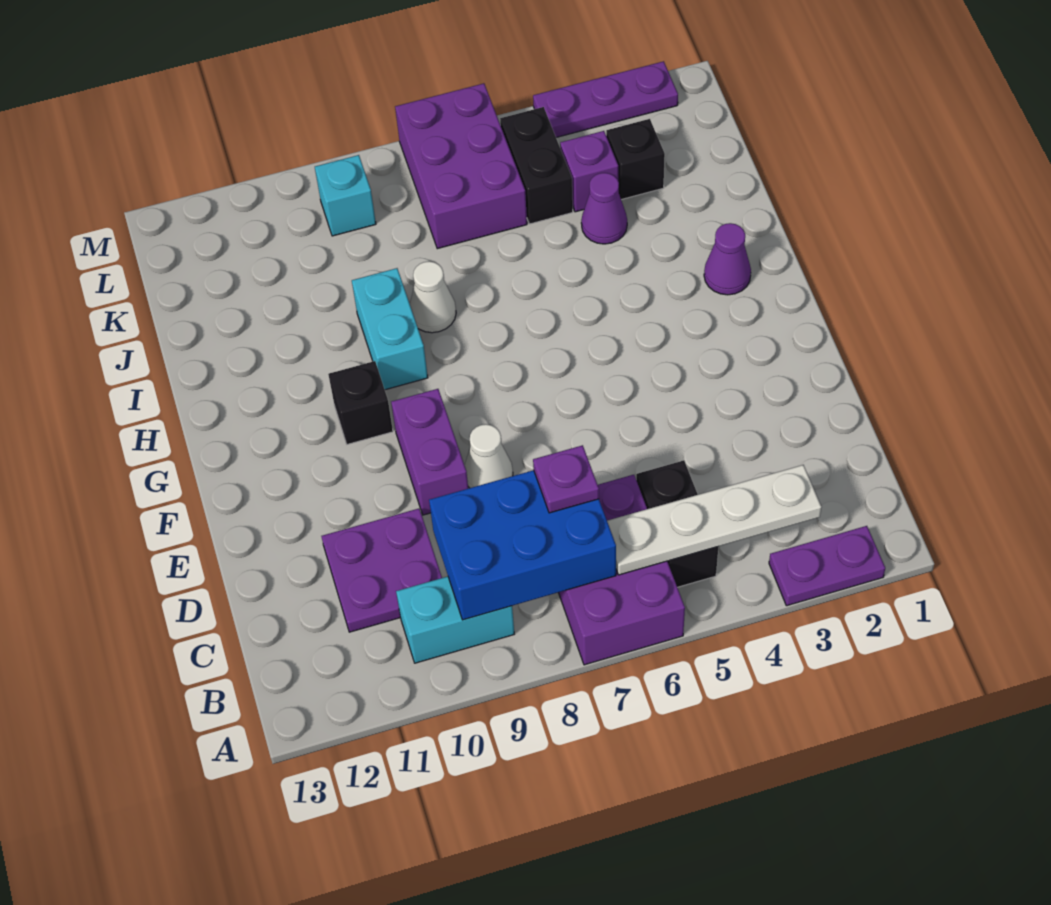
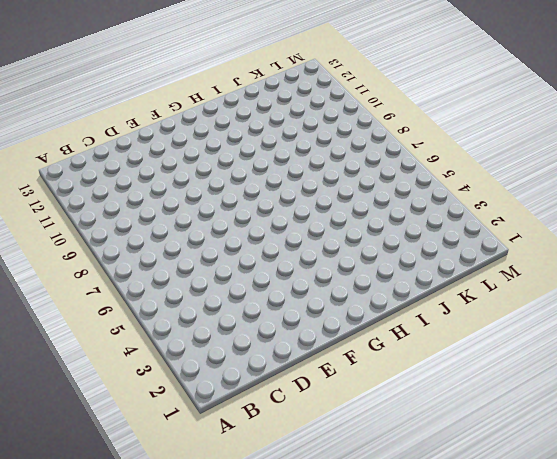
none -> purple plate A2:A3 level 1
none -> purple brick A6:C7 level 1
none -> black brick B5:C5 level 1

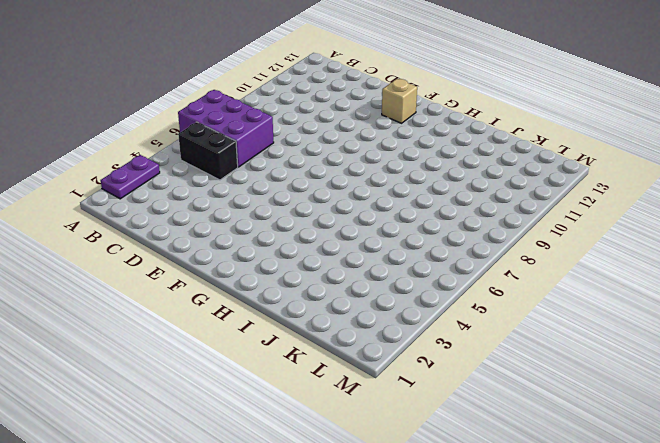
tan brick F12 level 1 -> none
none -> cyan brick B9:B10 level 1
none -> purple plate C10:D11 level 1
none -> white cone E8 level 1

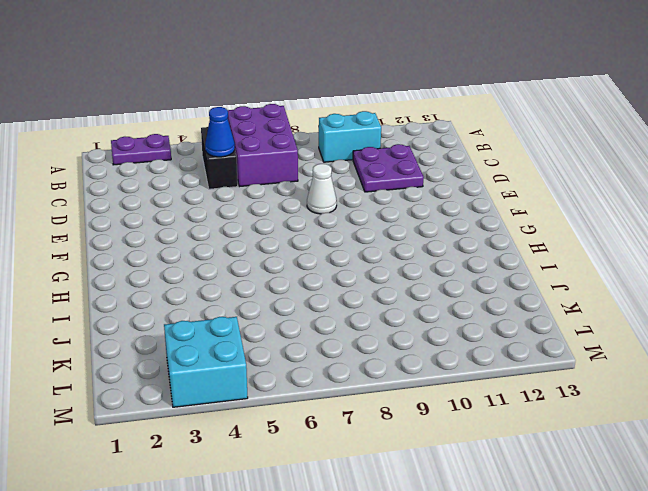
blue cone C5 level 2 -> none
cyan brick L3:M4 level 1 -> purple plate M2:M4 level 1
none -> purple brick E9:F9 level 1
none -> black brick G10 level 1
none -> purple cone H2 level 1

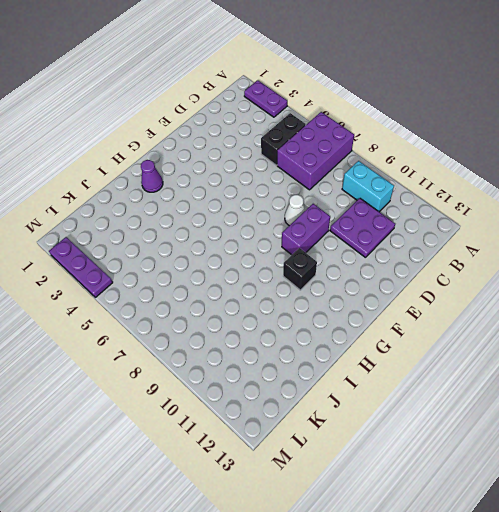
none -> cyan brick H9:I9 level 1
none -> white cone I8 level 1
none -> purple cone J4 level 1

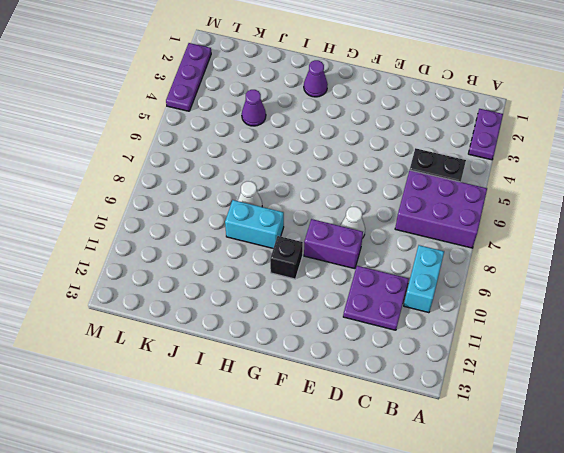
none -> black brick K3 level 1
none -> purple brick K4 level 1
none -> black brick K5:L5 level 1

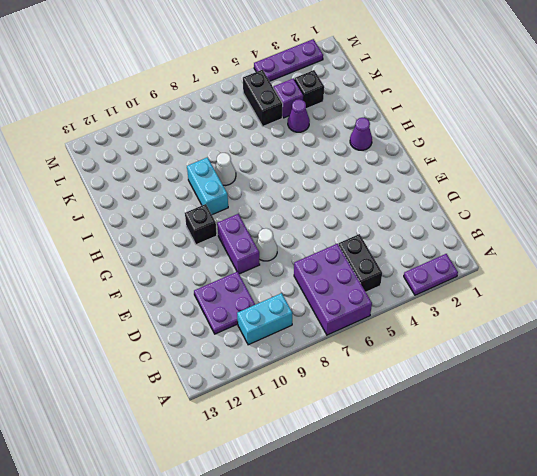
none -> purple brick K6:M7 level 1
none -> cyan brick L9 level 1
none -> white plate B3:B6 level 2

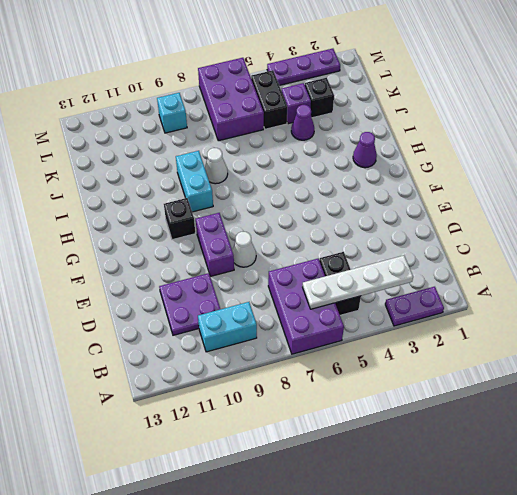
none -> blue brick B7:C9 level 2
none -> purple plate C7 level 3

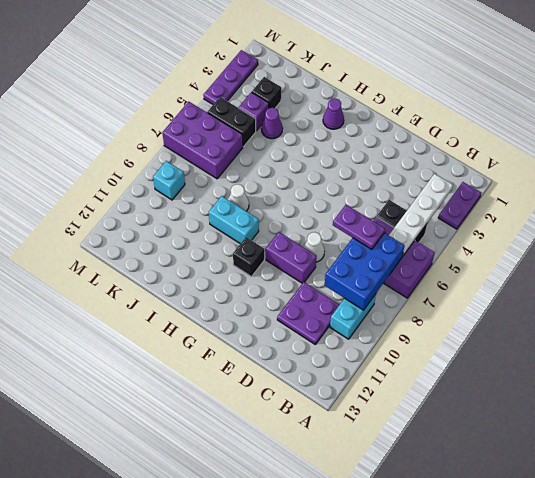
purple plate C7:D7 level 3 -> purple plate C7 level 3

